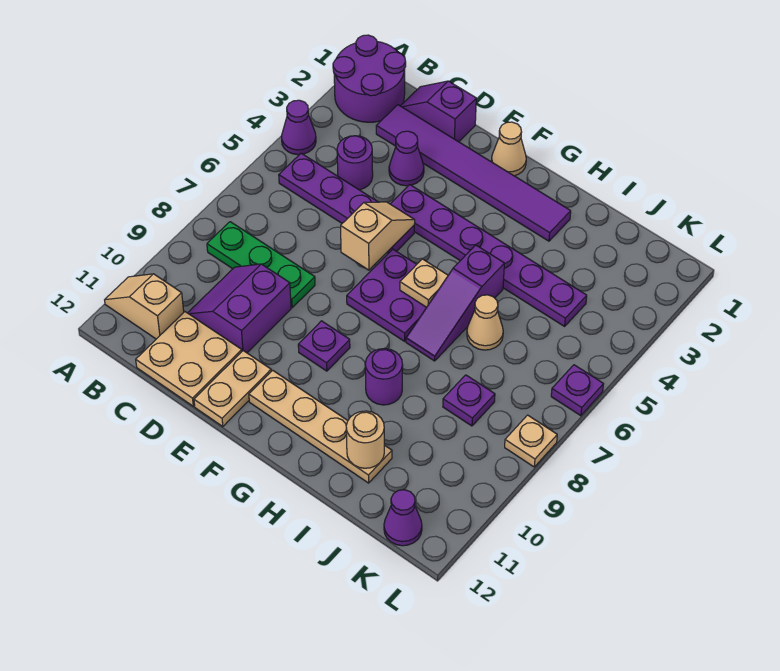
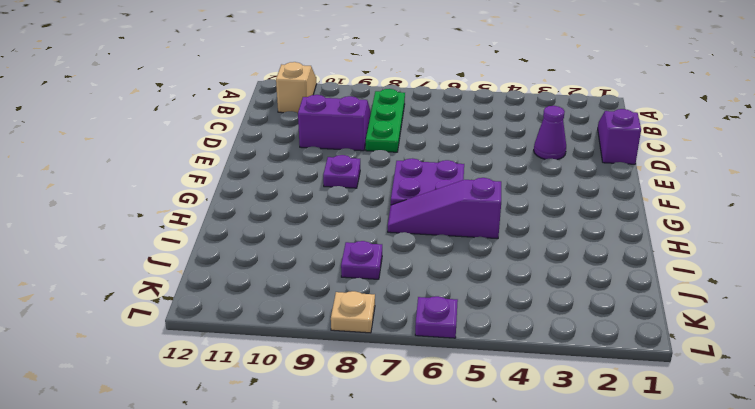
none -> purple round brick A1:B2 level 1
none -> purple cone A4 level 1
none -> purple plate B5:E5 level 1

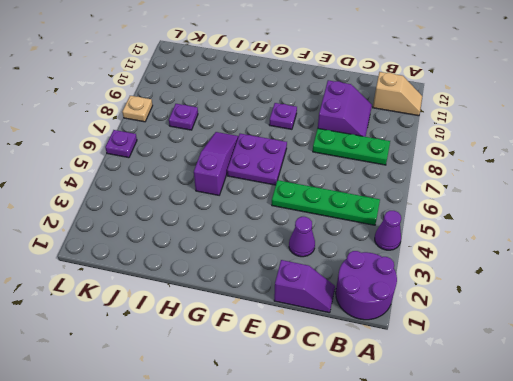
green plate B5:E5 level 1 -> purple plate B5:E5 level 1
none -> purple tile C2:H2 level 1
none -> purple round brick C4 level 1
none -> tan plate C11:D12 level 1

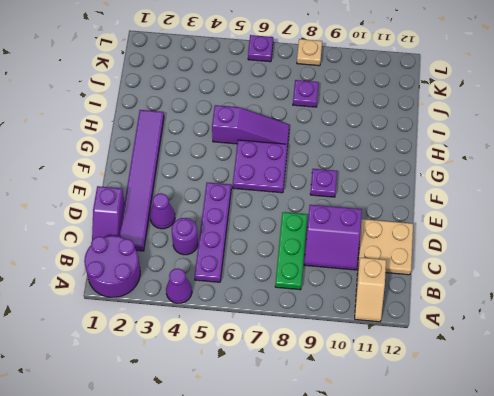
none -> purple plate E4:J4 level 1
none -> tan plate E11:E12 level 1
none -> tan cone F1 level 1

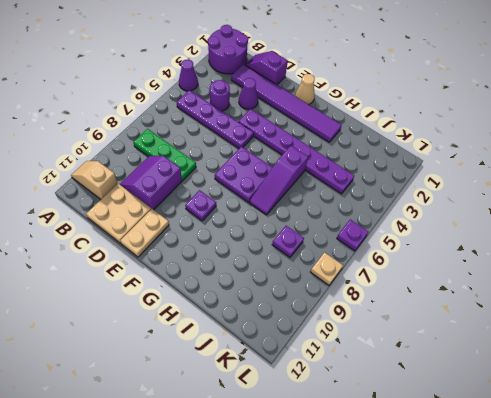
none -> tan plate F11:I11 level 1
none -> purple round brick H9 level 1
none -> tan cone I6 level 1

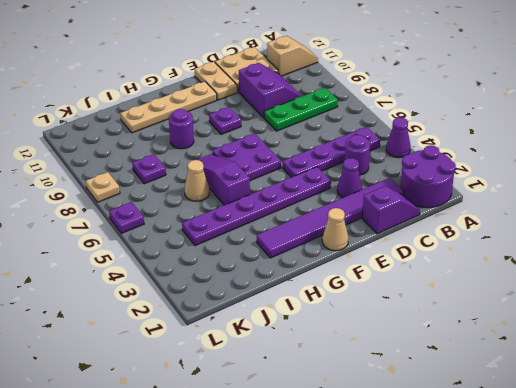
none -> purple cone K12 level 1
none -> tan slope E5:E6 level 2 top 6
none -> tan plate G6 level 2

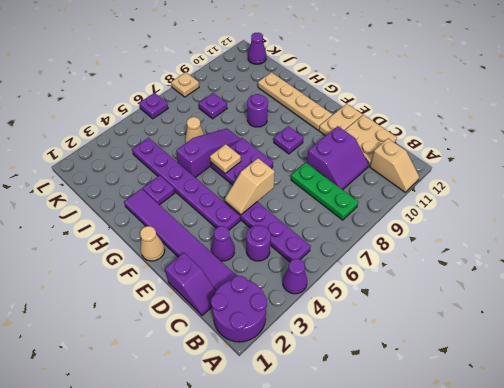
purple plate H3 level 1 -> none
none -> tan round brick I11 level 2

